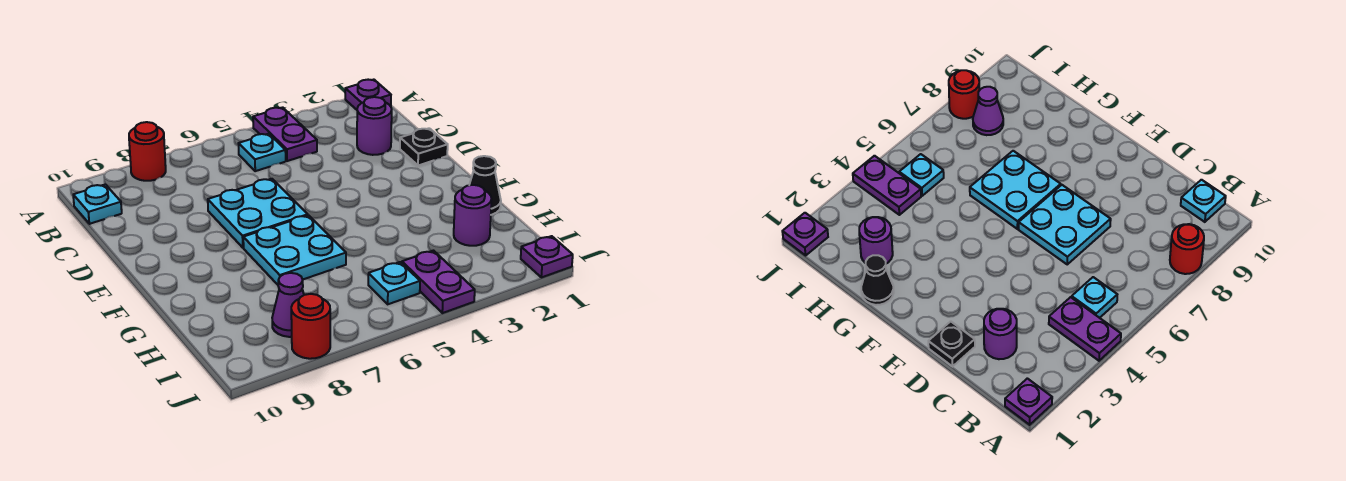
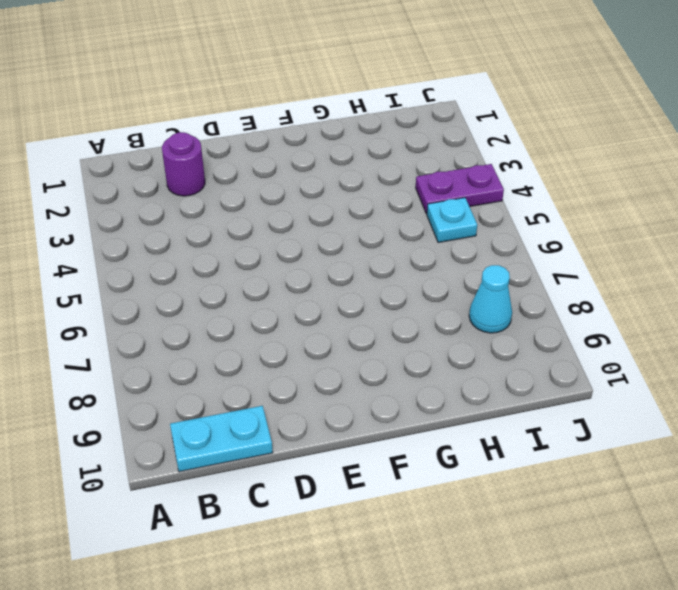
cyan plate B10:C10 level 1 -> cyan plate B10 level 1
cyan cone I8 level 1 -> purple cone I8 level 1
none -> purple plate A1 level 1
none -> purple plate A4:B4 level 1
none -> red round brick A8 level 1

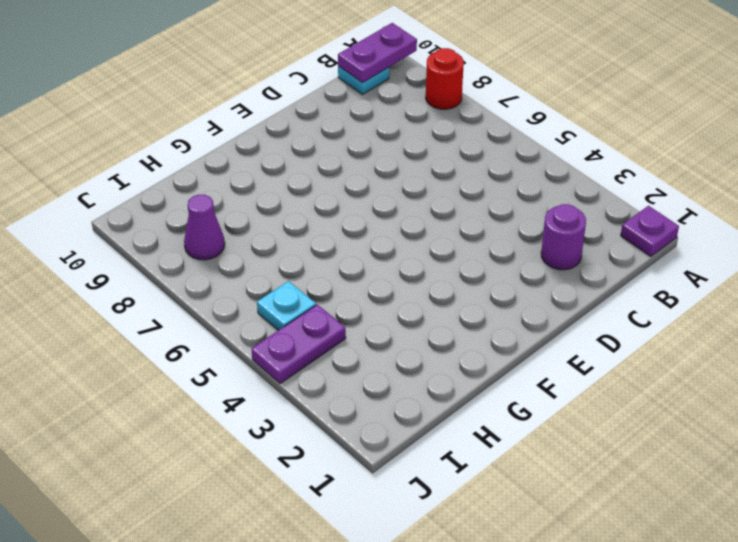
purple plate A10:B10 level 2 -> purple plate A4:B4 level 1
none -> cyan plate B5 level 1
none -> black plate D1 level 1
none -> cyan plate D6:E7 level 1

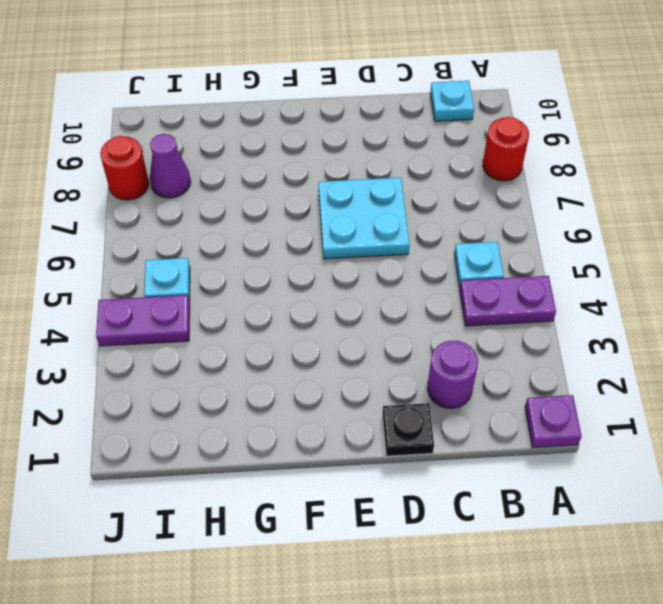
none -> cyan plate F6:G7 level 1
none -> black cone G1 level 1
none -> purple round brick H2 level 1

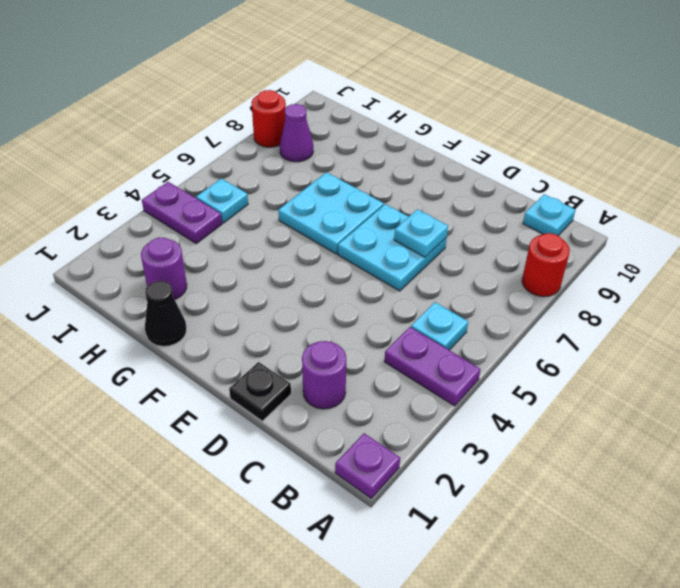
cyan plate D7 level 2 -> none
none -> purple plate J1 level 1

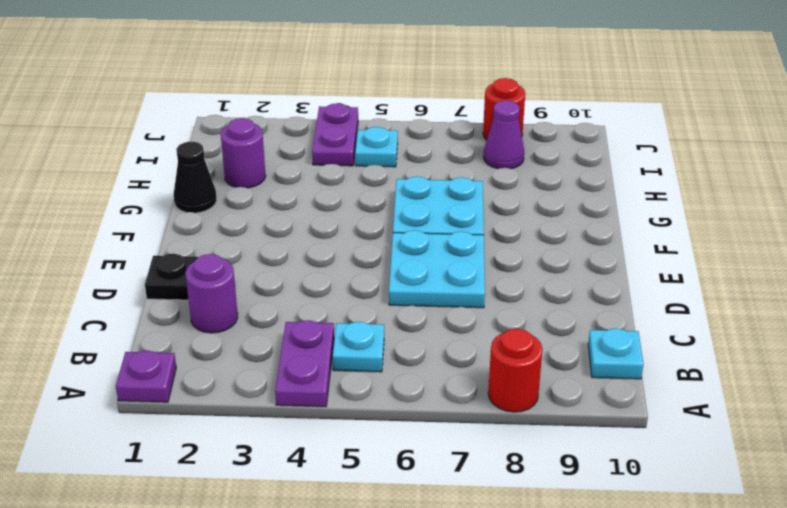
none -> purple plate J1 level 1

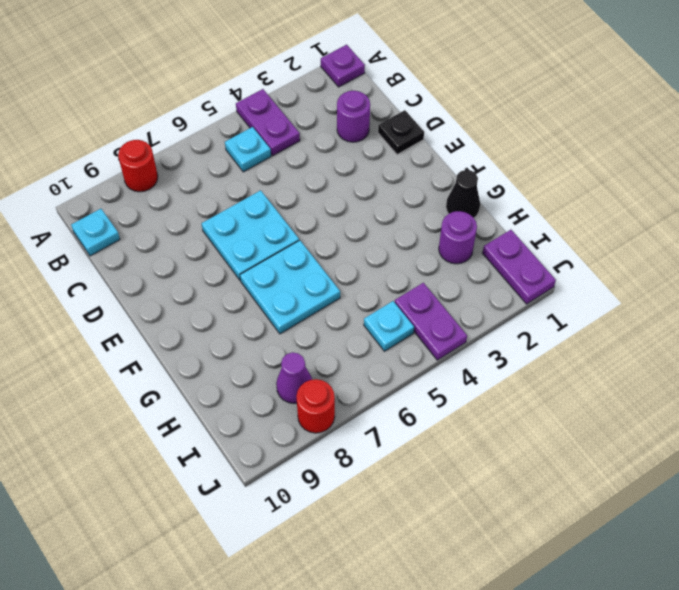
purple plate I1:J1 level 1 -> purple plate J1 level 1

